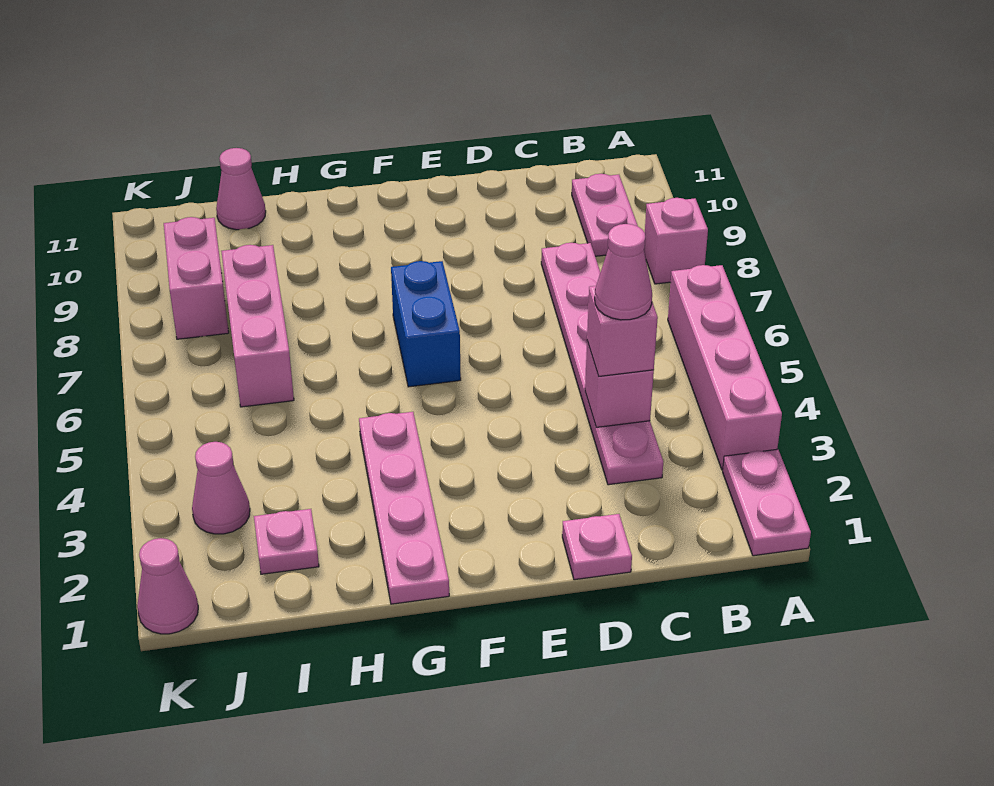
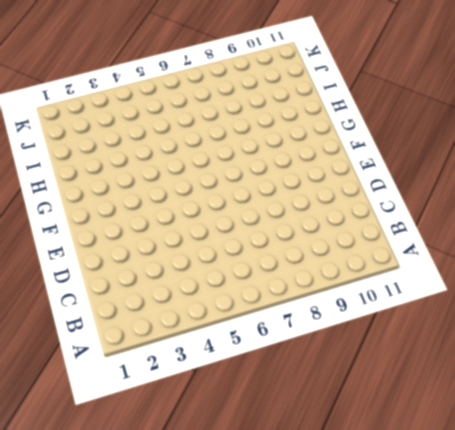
none -> pink plate A1:A2 level 1
none -> pink brick A3:A6 level 1
none -> pink brick A8 level 1

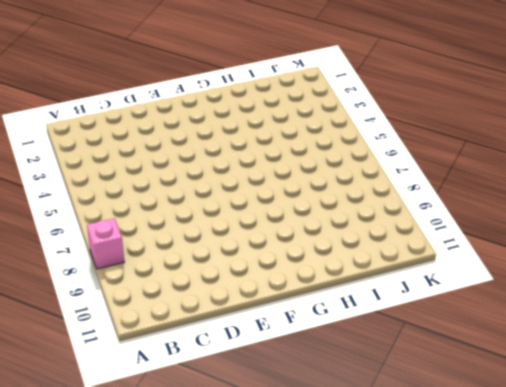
none -> pink plate A1:A2 level 1
none -> pink brick A3:A6 level 1
none -> pink plate B9:B10 level 1

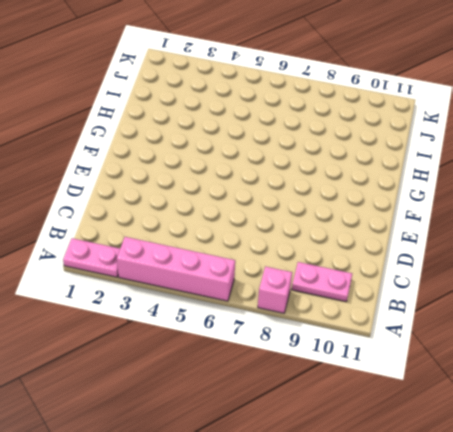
none -> pink plate C3:C8 level 1
none -> pink plate D1 level 1
none -> blue brick F6:F7 level 1

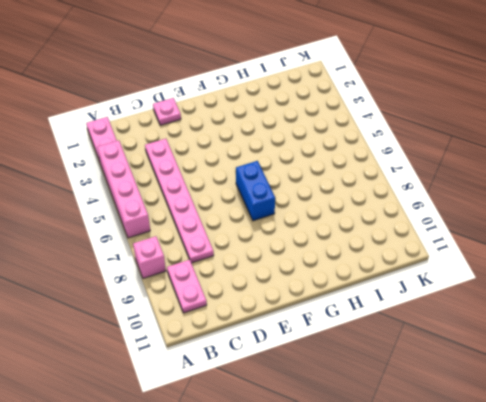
none -> pink plate G1:G4 level 1
none -> pink plate I2 level 1
none -> pink brick I6:I8 level 1

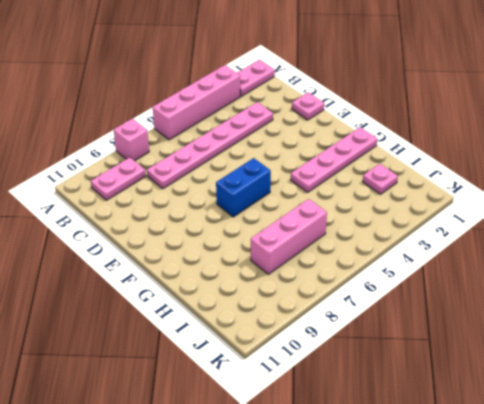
none -> pink cone I11 level 1
none -> pink cone J3 level 1
none -> pink brick J8:J9 level 1

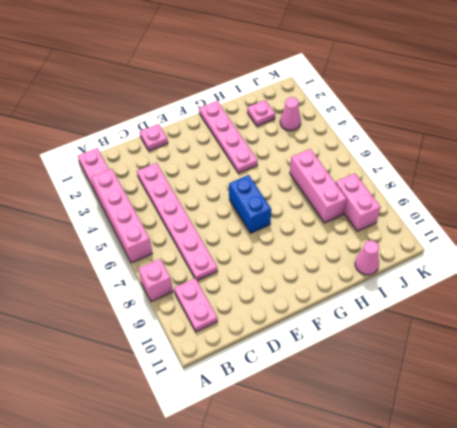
none -> pink cone K1 level 1
none -> pink brick C4 level 2
none -> pink brick C4 level 3

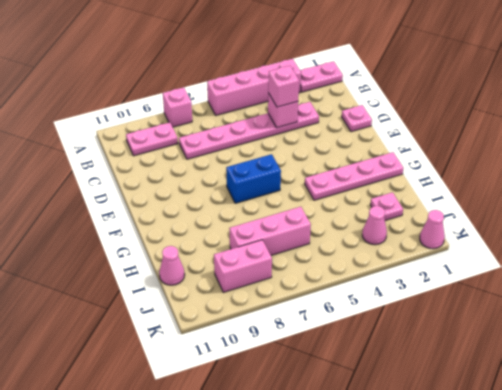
none -> pink cone C4 level 4

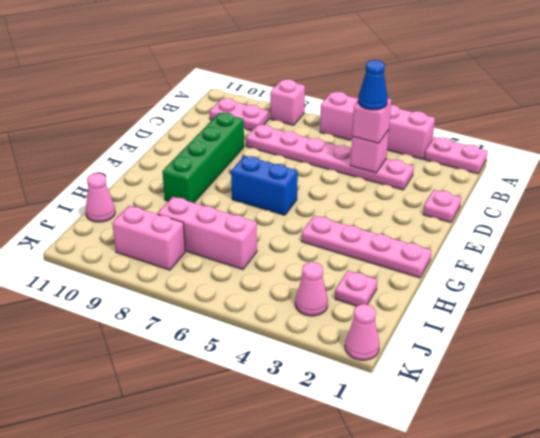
blue cone C4 level 4 -> pink cone C4 level 4
green brick D9:G9 level 1 -> none

